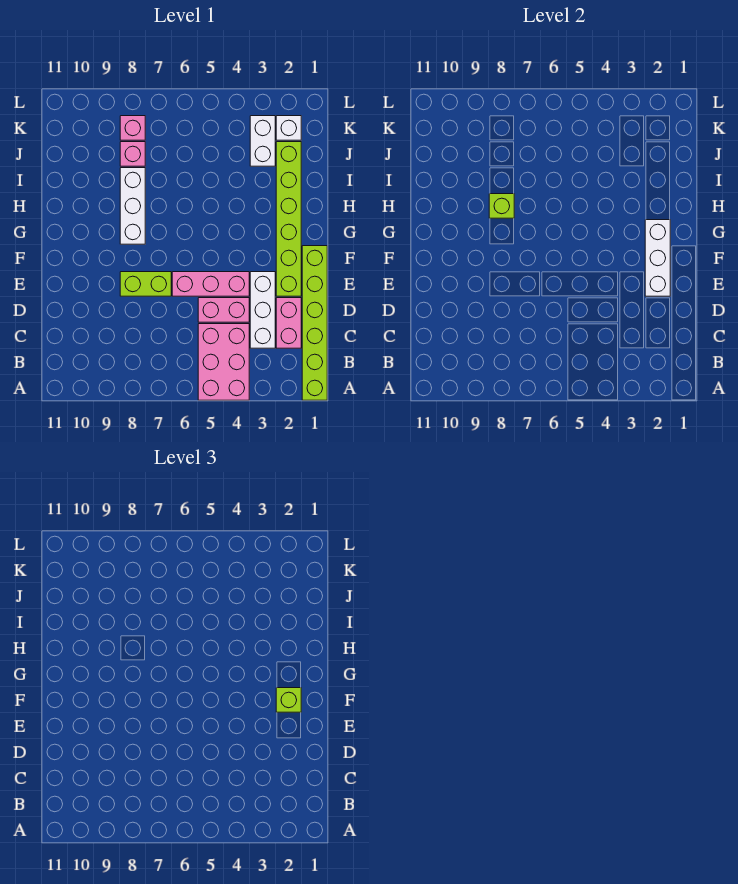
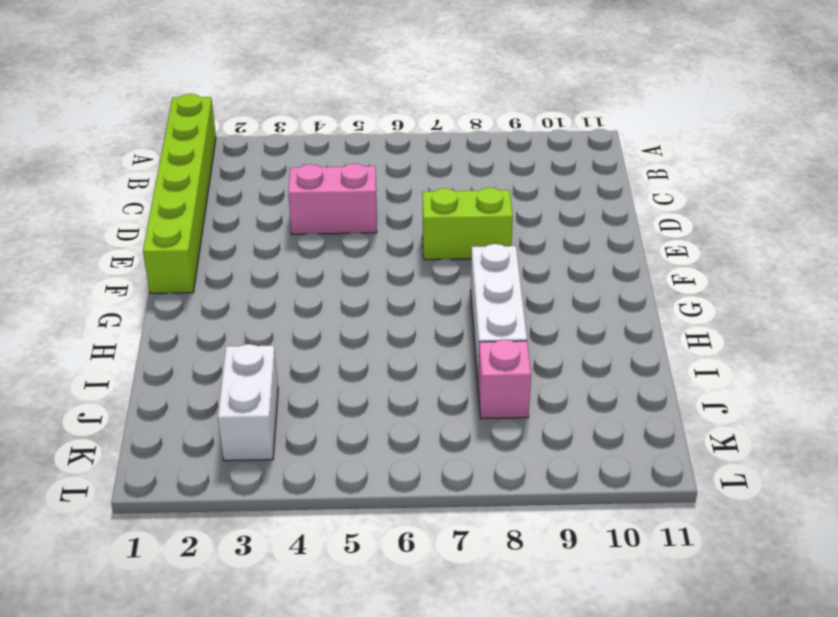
none -> pink brick A4:C5 level 1
none -> pink brick C2:D2 level 1
none -> white brick C3:E3 level 1

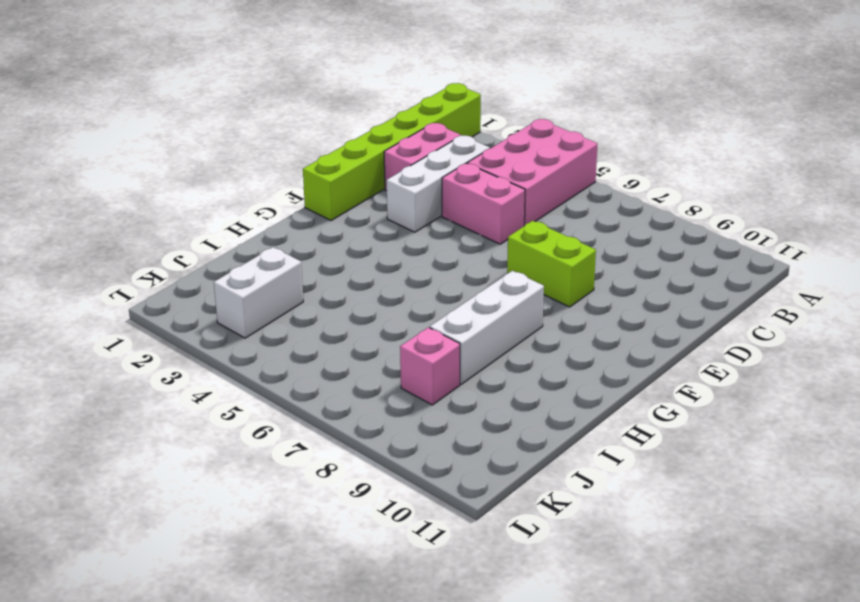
none -> lime brick E2:J2 level 1
none -> pink brick E4:E6 level 1
none -> white brick K2 level 1

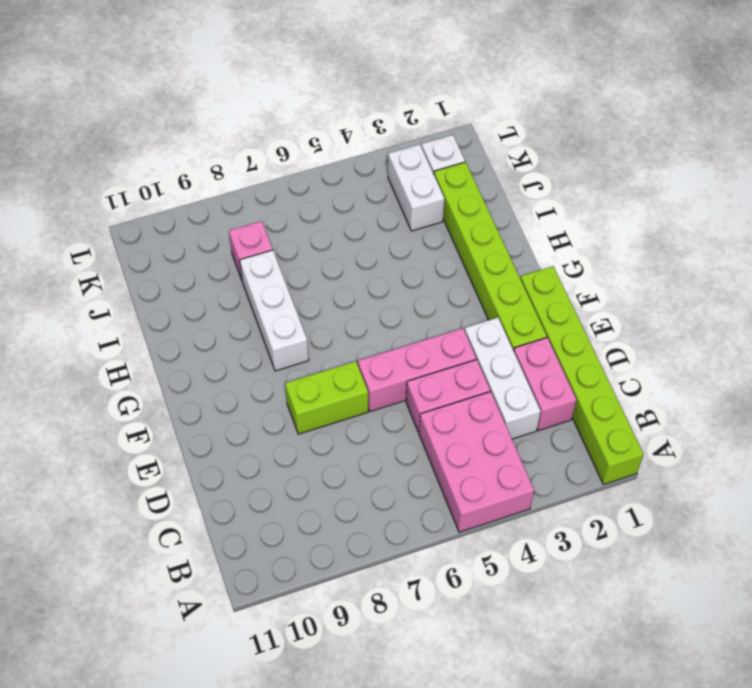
none -> pink brick K8 level 1
none -> white brick E2:G2 level 2
none -> lime brick H8 level 2

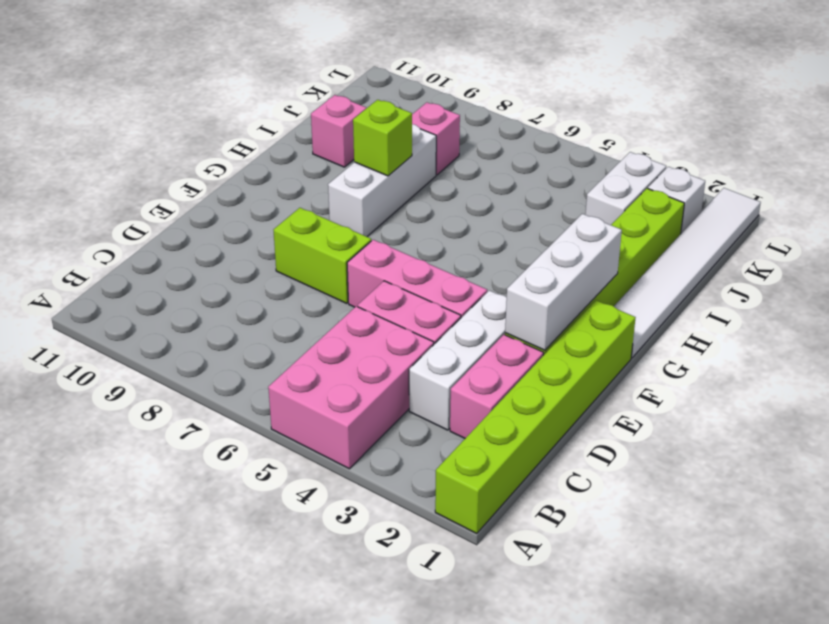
white tile G1:L1 level 1 -> none
pink brick I10 level 1 -> pink brick K8 level 1
none -> lime brick F2 level 3

